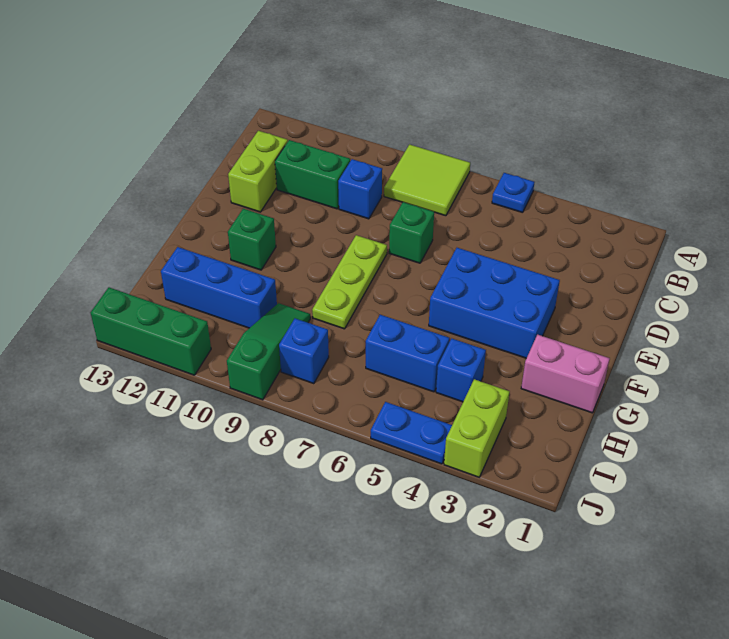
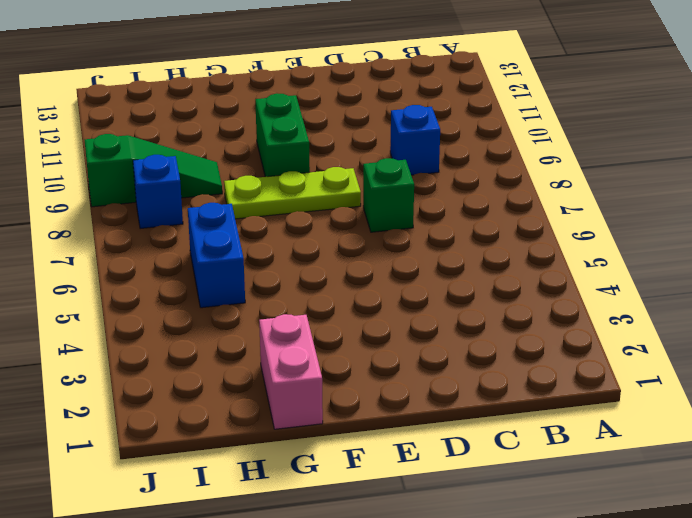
green brick F9:F10 level 1 -> green brick C10:C11 level 1
none -> blue plate A5 level 1
none -> lime tile A7:B8 level 1
none -> lime brick C12:D12 level 1

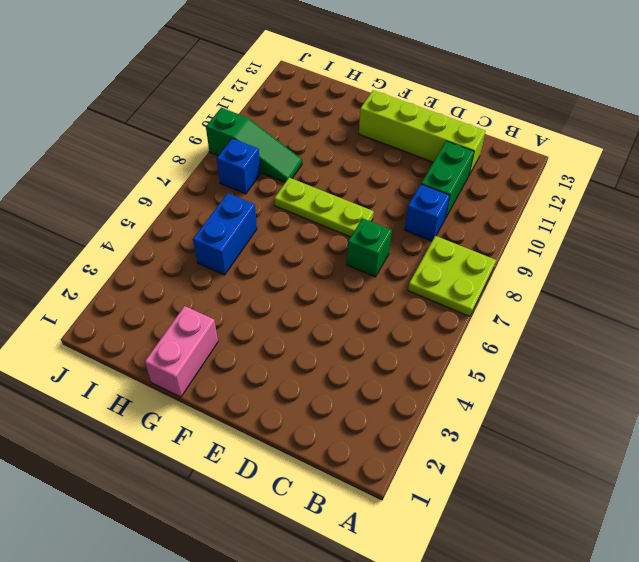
lime plate A7:B8 level 1 -> lime tile A7:B8 level 1
lime brick C12:F12 level 1 -> lime brick C12:D12 level 1
none -> blue plate A5 level 1
none -> blue brick E3:F5 level 1
none -> green brick F11 level 1

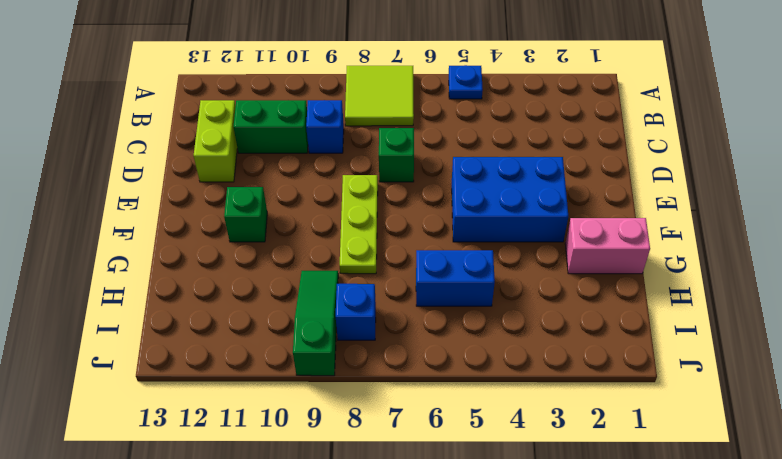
none -> blue brick H4 level 1
none -> blue brick H10:H12 level 1
none -> lime brick I3:J3 level 1

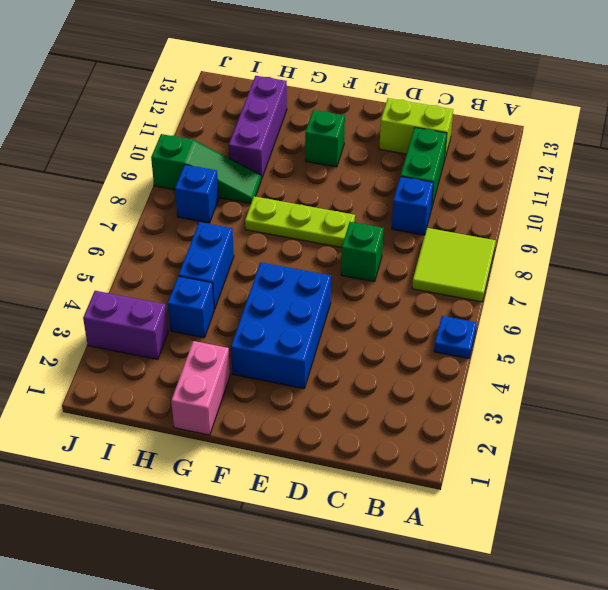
purple brick H10:H12 level 1 -> blue brick H10:H12 level 1
purple brick I3:J3 level 1 -> lime brick I3:J3 level 1
none -> blue plate J4:J5 level 1
none -> green brick J11:J13 level 1

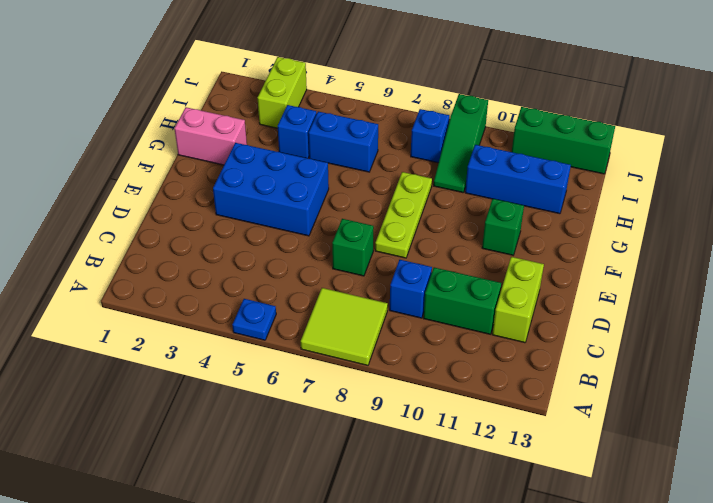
none -> blue plate J4:J5 level 1

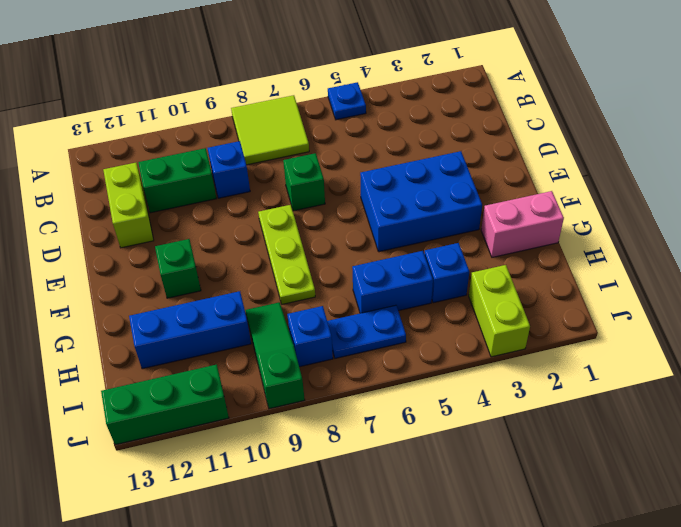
blue plate I6:I7 level 1 -> blue plate J4:J5 level 1

